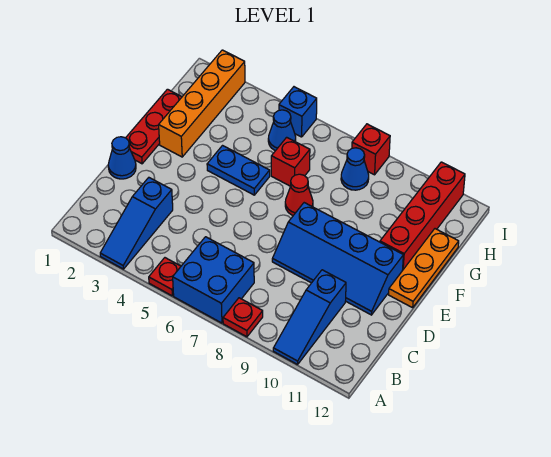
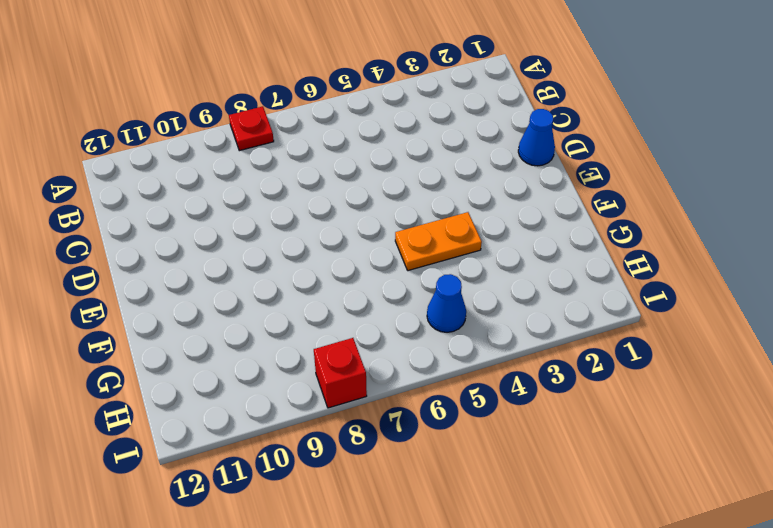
orange plate F4:F5 level 1 -> blue plate F4:F5 level 1
none -> blue slope A3:C3 level 1 top C
none -> red plate A5 level 1
none -> blue brick A6:B7 level 1

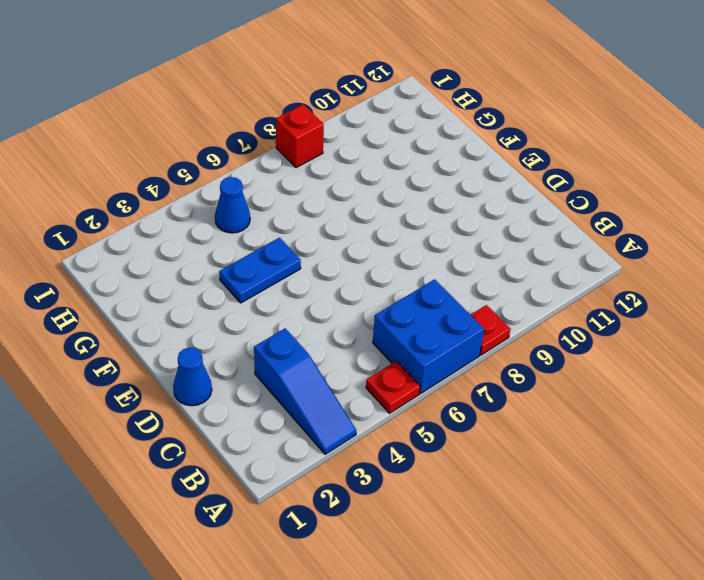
none -> blue slope A10:C10 level 1 top C
none -> blue slope D8:E11 level 1 top E
none -> red plate E1:G1 level 1

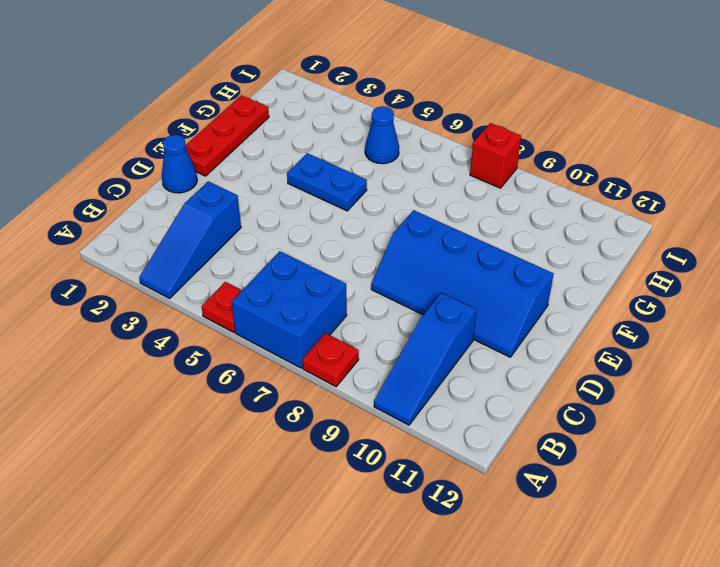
none -> orange plate E12:G12 level 1
none -> orange brick F2:I2 level 1
none -> red cone F7 level 1

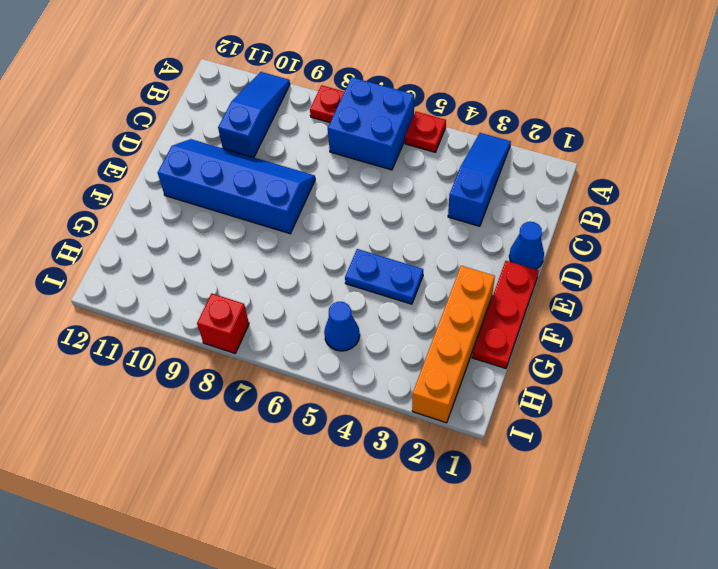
none -> orange plate E12:G12 level 1
none -> red cone F7 level 1
none -> red brick F11:I11 level 1

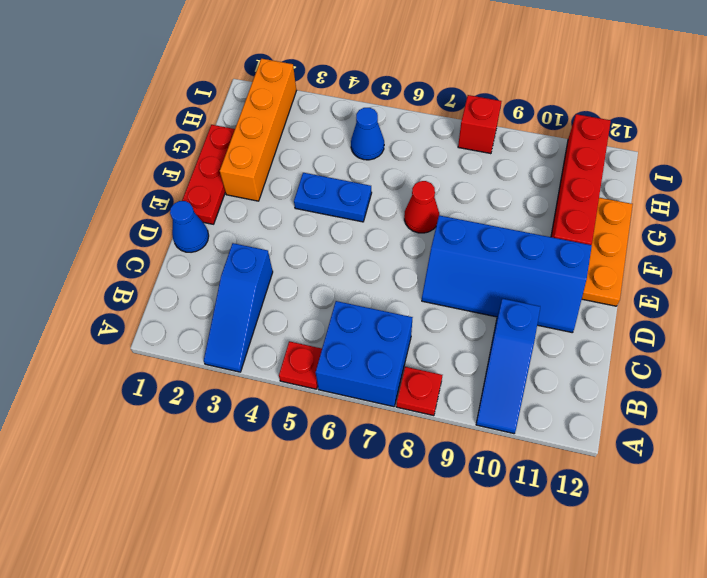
none -> red brick G6 level 1
none -> blue cone H8 level 1
none -> blue brick I5 level 1

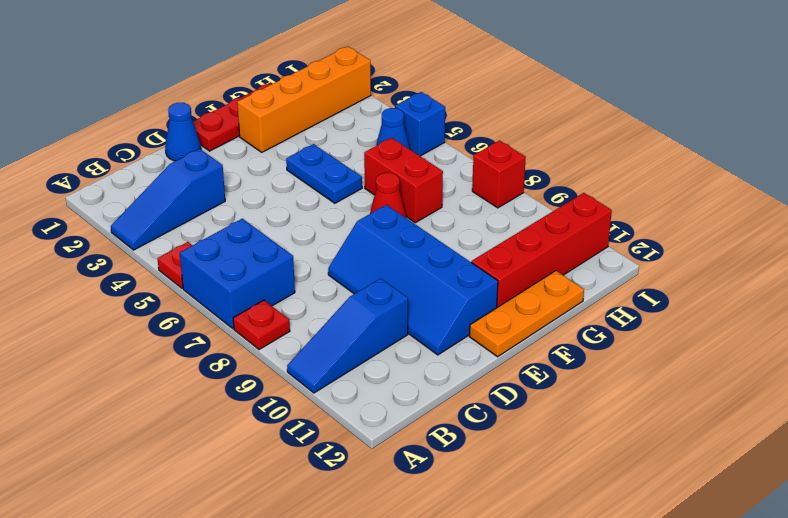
red brick G6:G7 level 1 -> red brick G6 level 1
none -> blue cone H8 level 1

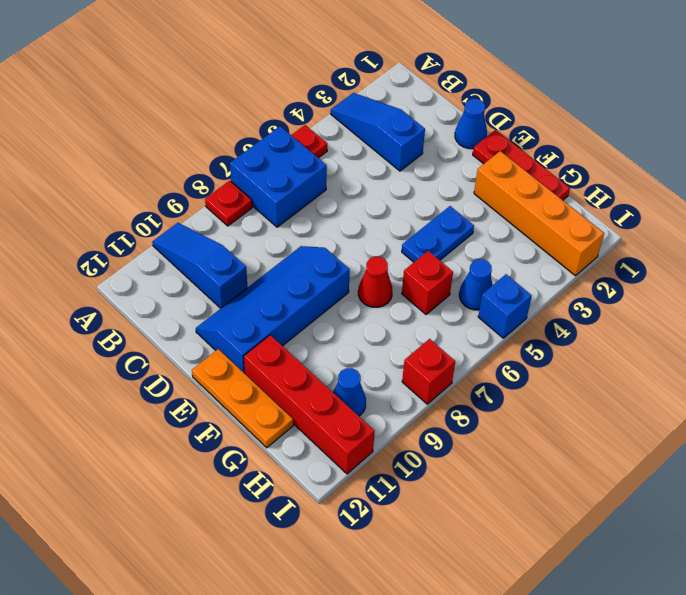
blue cone H10 level 1 -> blue cone H8 level 1

